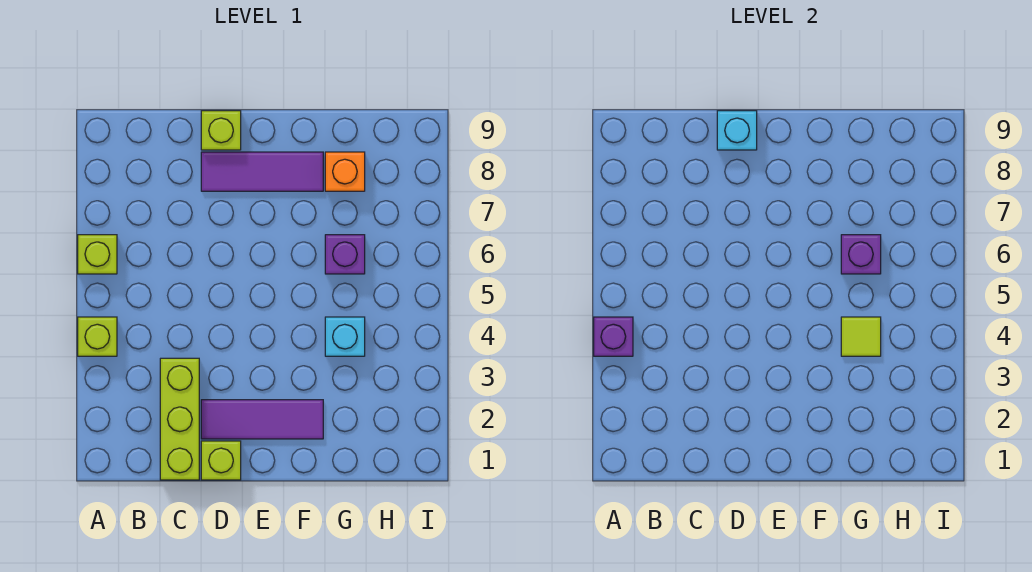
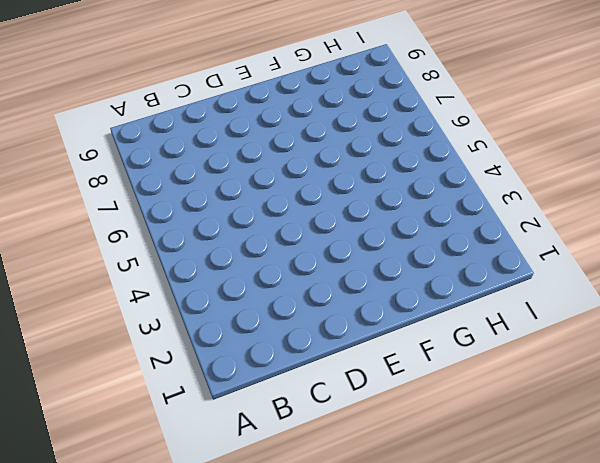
none -> lime brick A4 level 1
none -> lime brick A6 level 1
none -> lime brick C1:C3 level 1

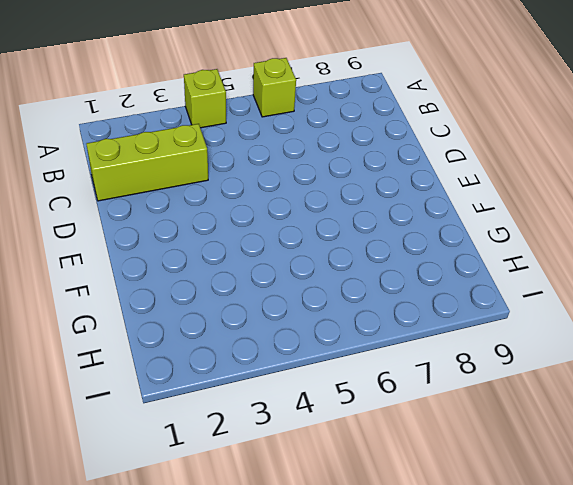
none -> lime brick D1 level 1
none -> purple tile D2:F2 level 1
none -> purple tile D8:F8 level 1

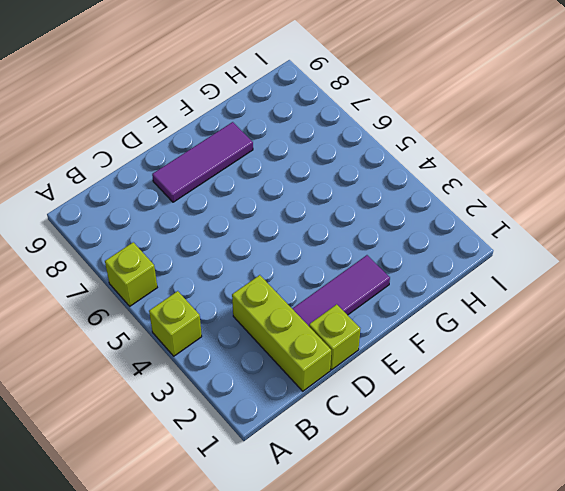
none -> lime brick D9 level 1
none -> cyan brick G4 level 1
none -> purple brick G6 level 1

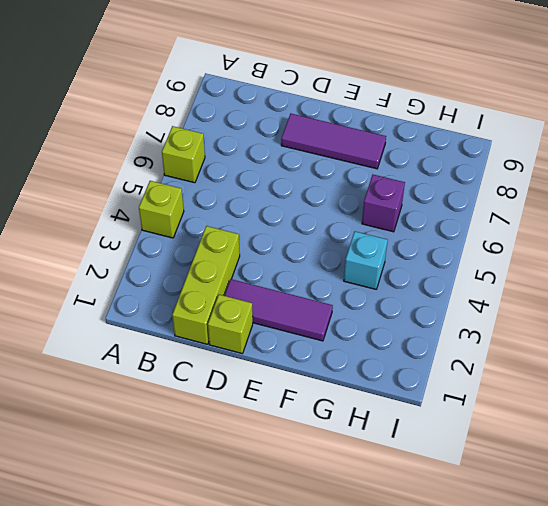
none -> lime brick D9 level 1
none -> orange brick G8 level 1
none -> purple brick A4 level 2

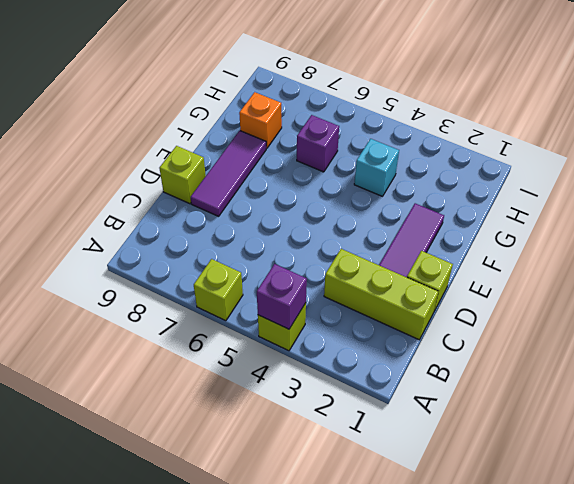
none -> cyan brick D9 level 2
none -> lime tile G4 level 2
none -> purple brick G6 level 2

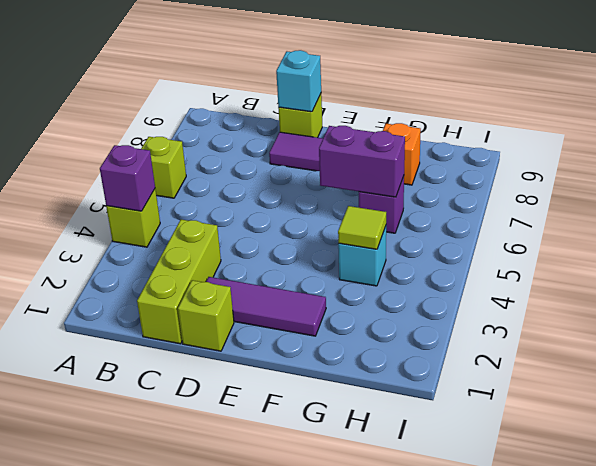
purple brick F6:G6 level 2 -> purple brick G6 level 2

